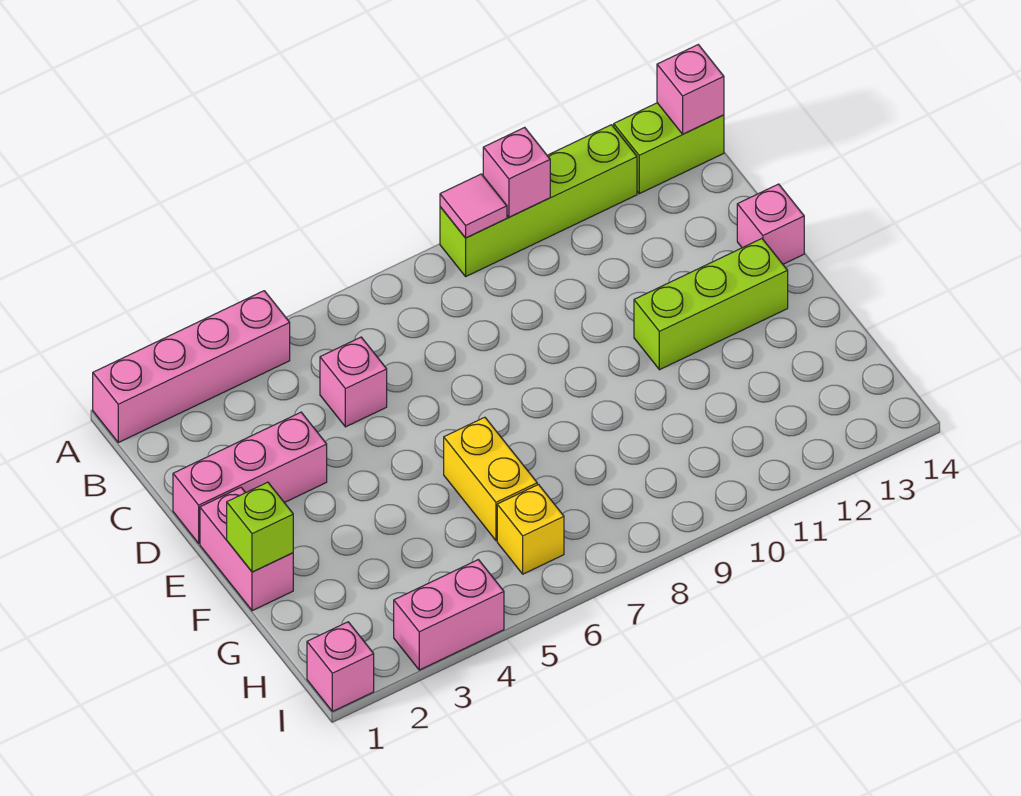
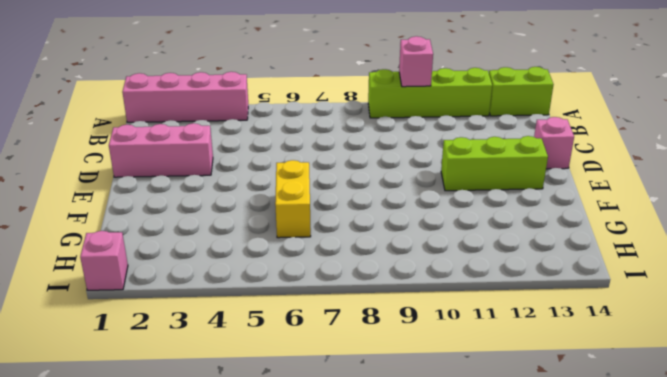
none -> pink brick C5 level 1
none -> pink brick E1:F1 level 1
none -> yellow brick H6 level 1

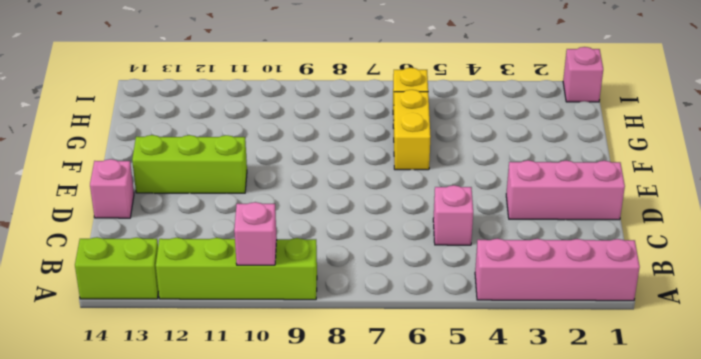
none -> pink brick E1:F1 level 1
none -> pink brick I3:I4 level 1
none -> pink tile A9 level 2

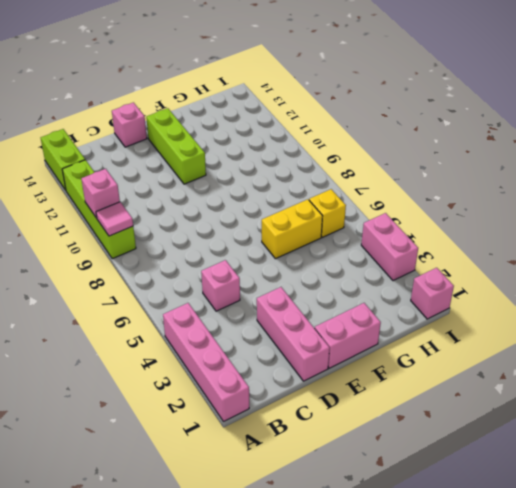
none -> pink brick A14 level 2
none -> lime brick F1 level 2

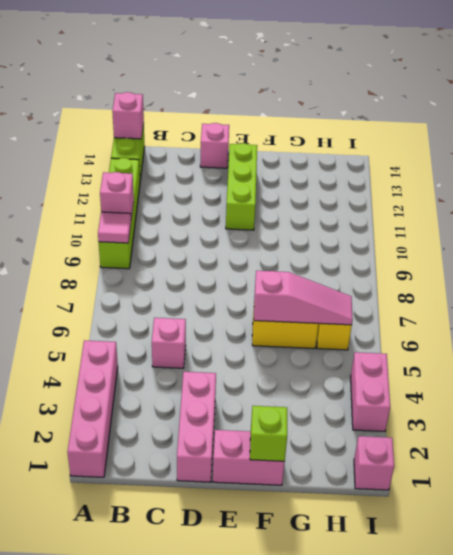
pink slope F6:H6 level 2 top F -> none

